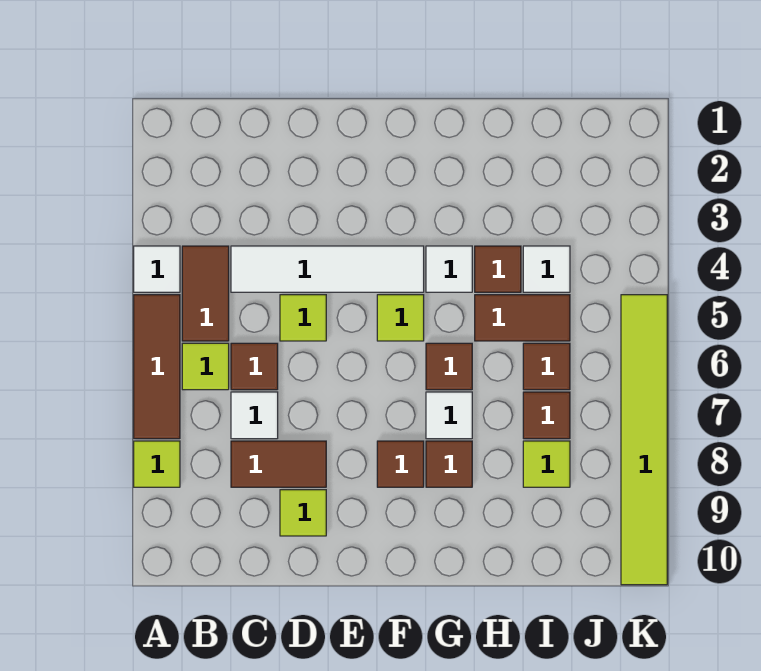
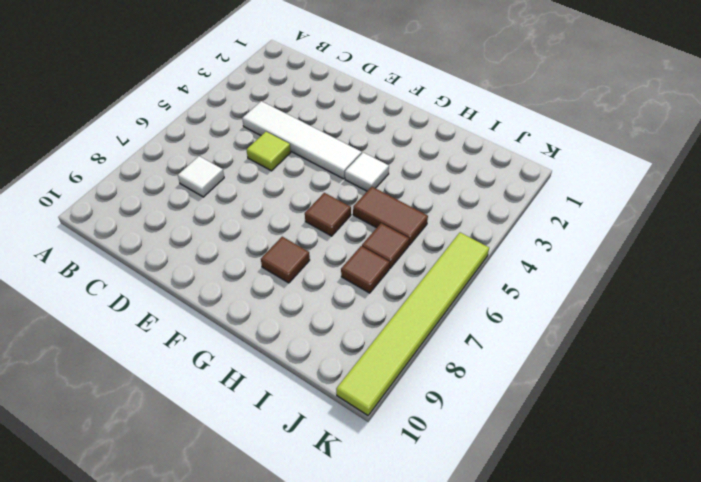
none -> white tile A4 level 1
none -> brown tile A5:A7 level 1
none -> lime tile A8 level 1

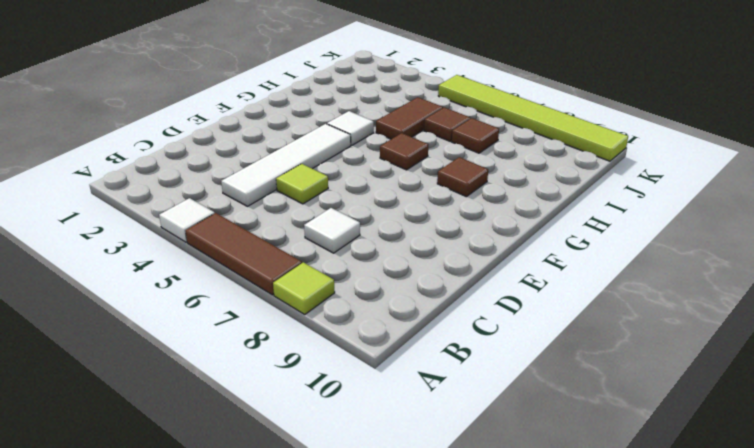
none -> brown tile B4:B5 level 1
none -> lime tile B6 level 1
none -> brown tile C6 level 1

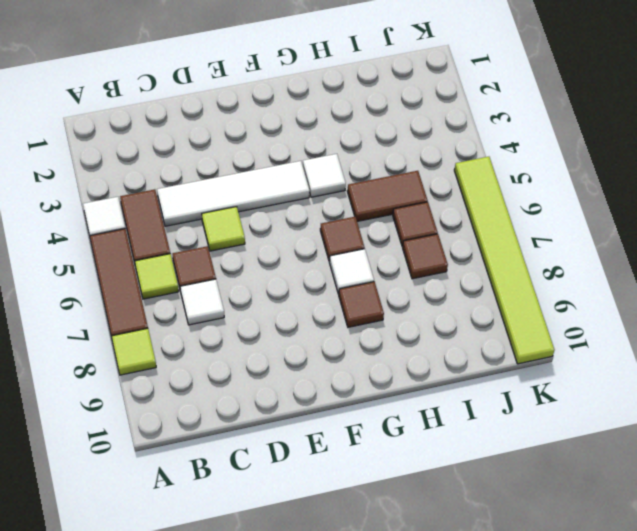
none -> brown tile C8:D8 level 1
none -> lime tile D9 level 1
none -> lime tile F5 level 1

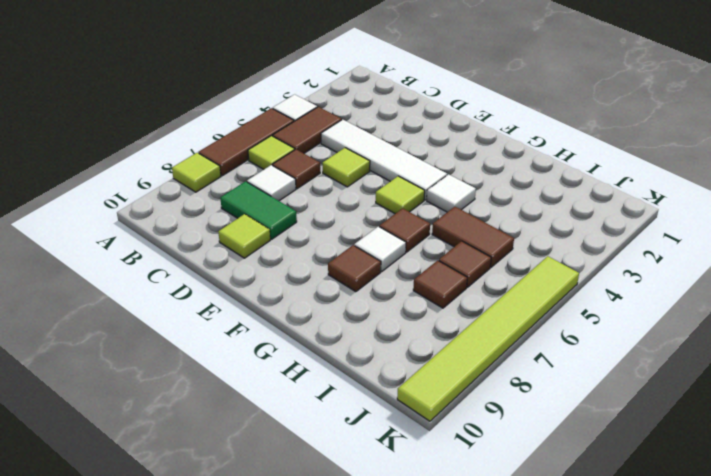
green tile C8:D8 level 1 -> brown tile C8:D8 level 1
none -> brown tile F8 level 1
none -> brown tile H4 level 1
none -> white tile I4 level 1

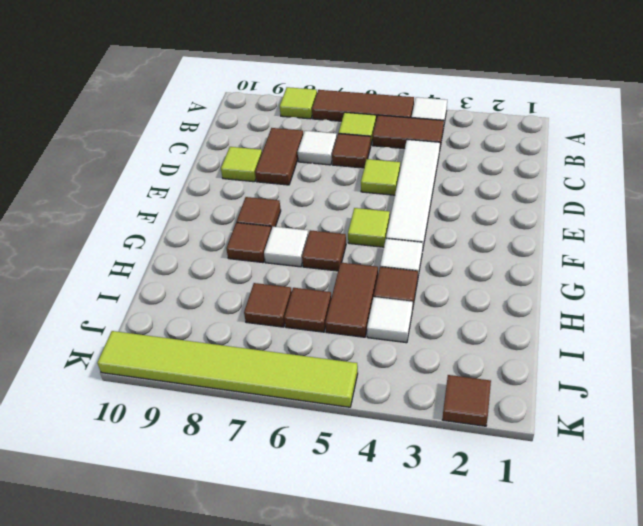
brown tile K2 level 1 -> none
none -> lime tile I8 level 1

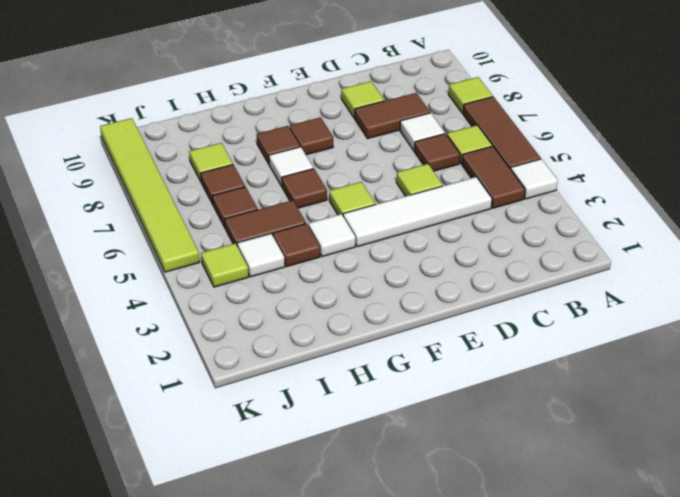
lime tile J4 level 1 -> none

